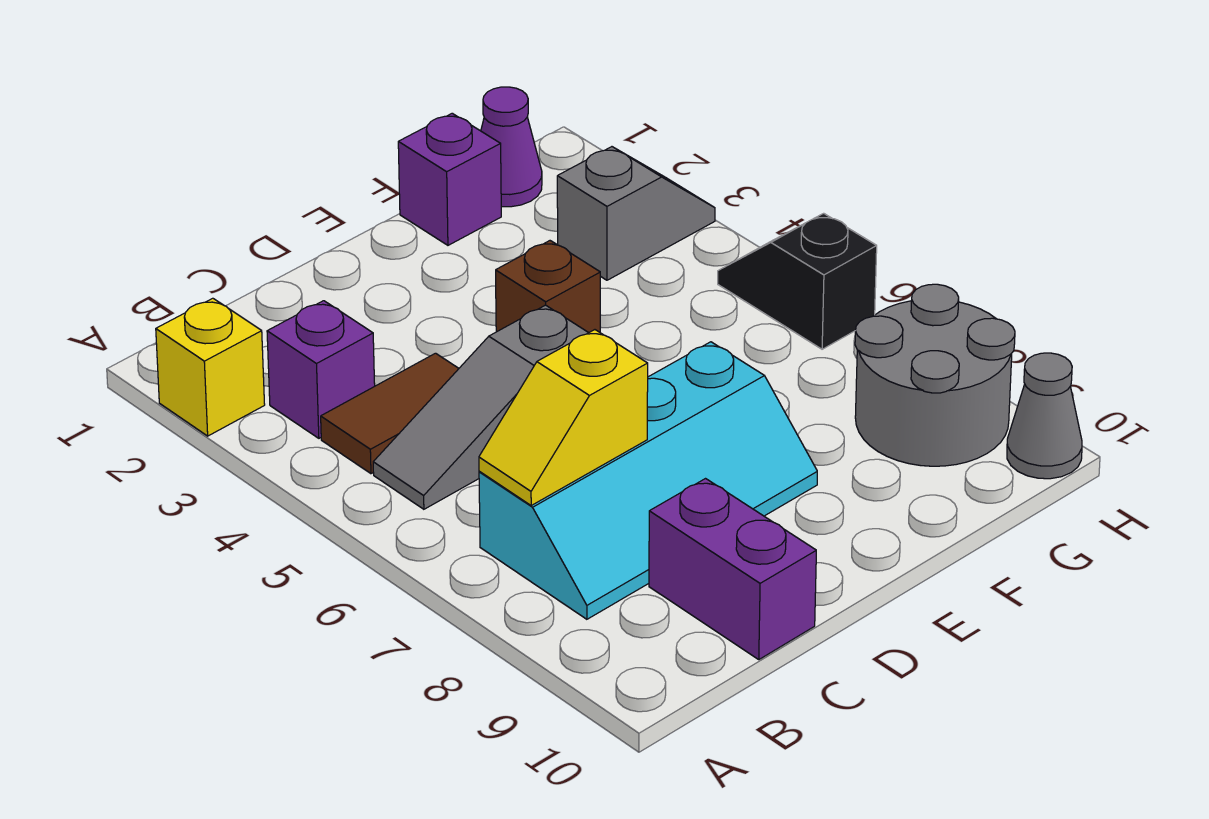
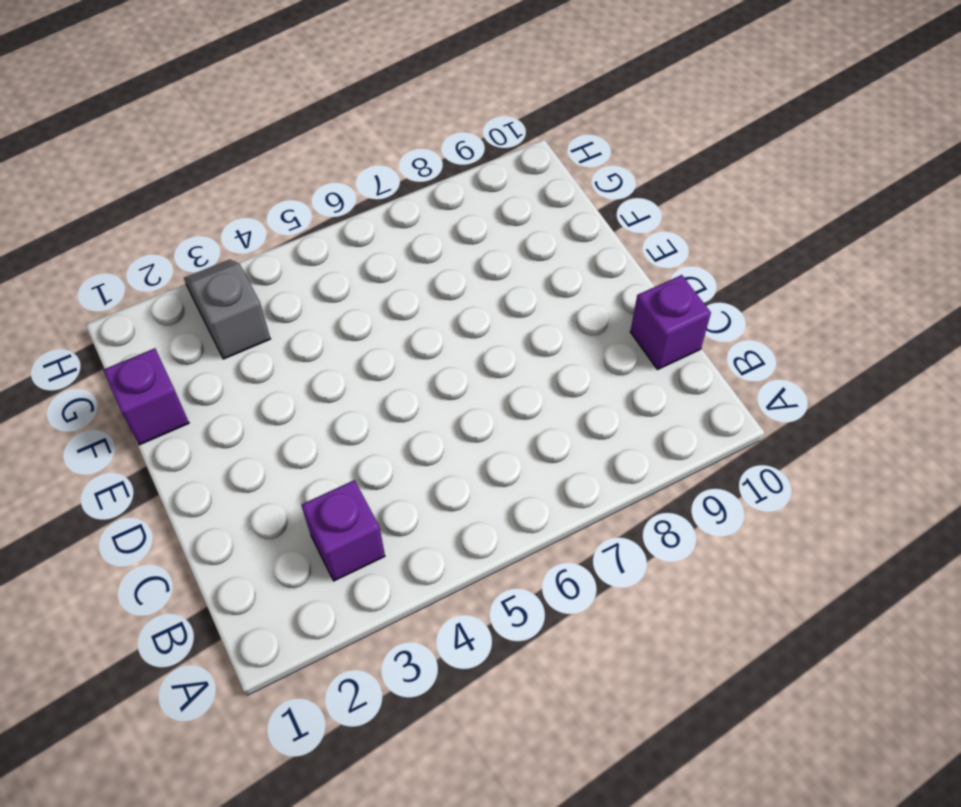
purple brick C10 level 1 -> purple brick C9:C10 level 1
none -> yellow brick A2 level 1
none -> brown tile B4:C4 level 1
none -> grey slope B5:D5 level 1 top D

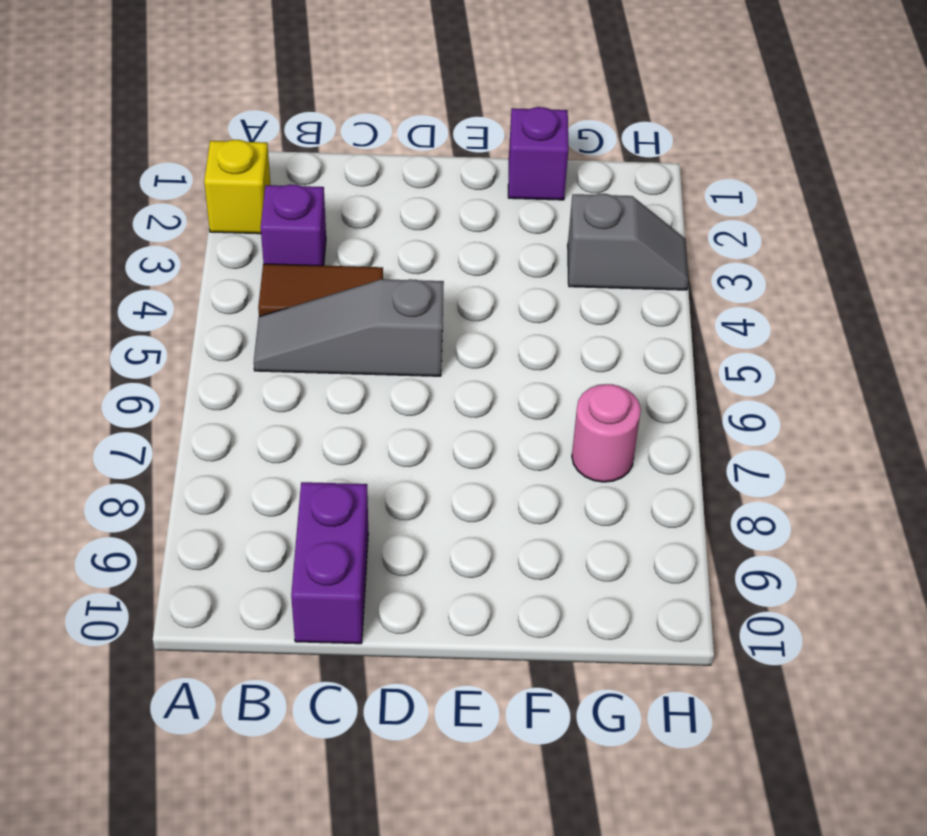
pink round brick G7 level 1 -> none
none -> cyan slope B7:E8 level 1 top 7
none -> brown brick E4 level 1
none -> purple cone G1 level 1

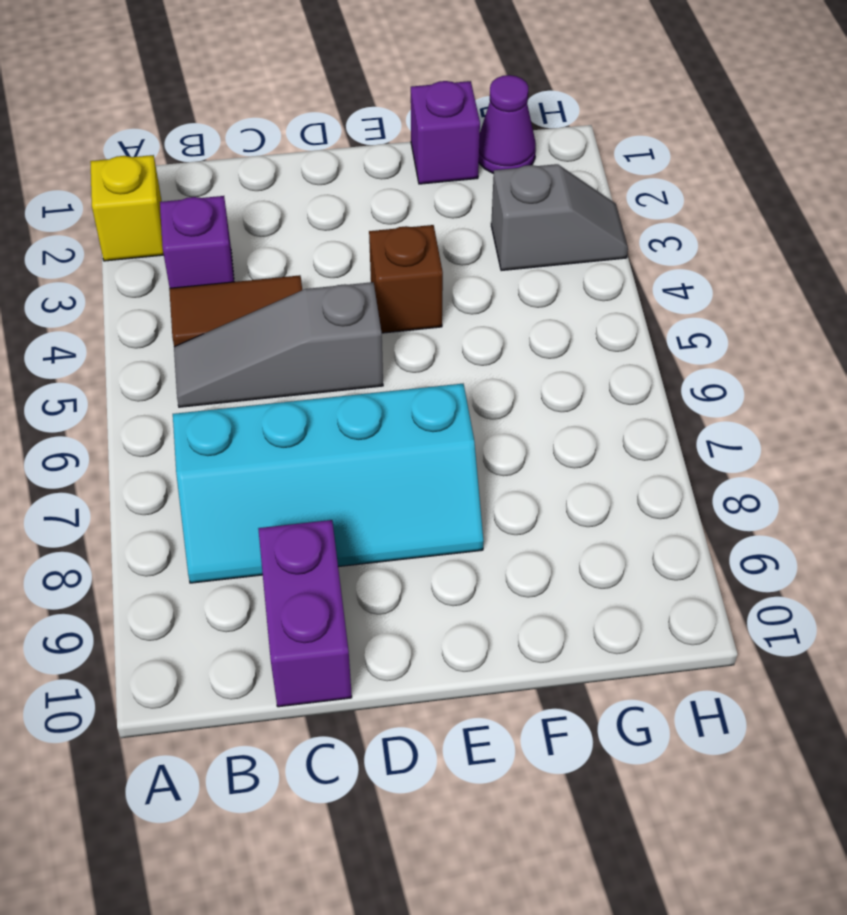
none -> grey round brick G8:H9 level 1
none -> black slope H5:H6 level 1 top 6
none -> grey cone H10 level 1

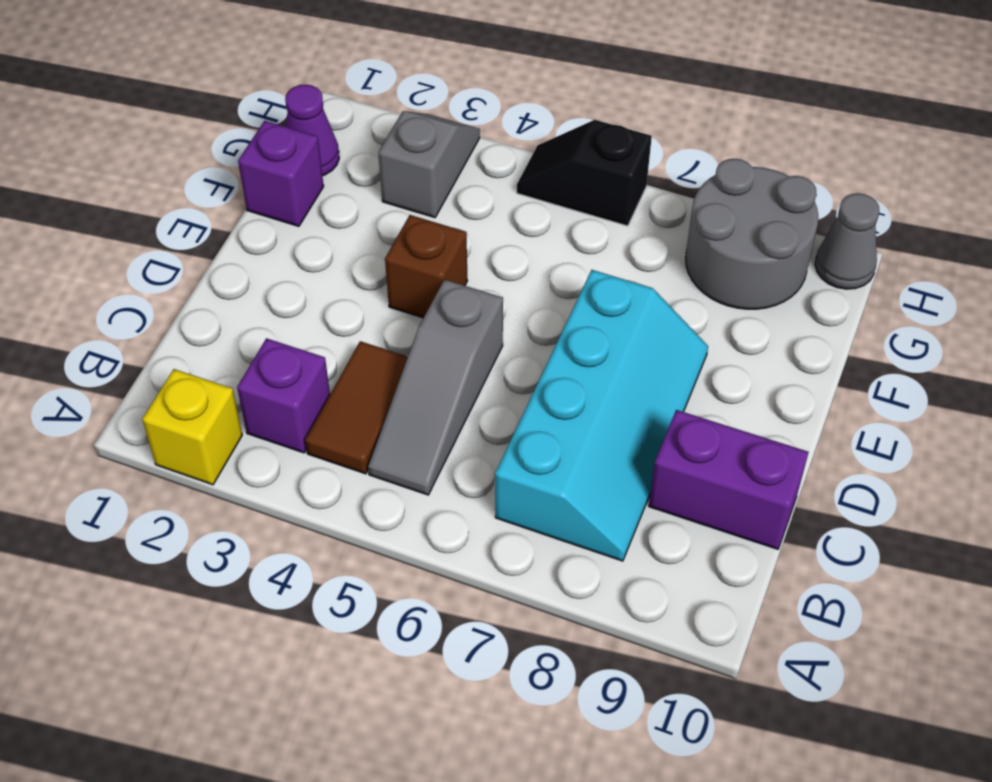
none -> yellow slope B7:C7 level 2 top C

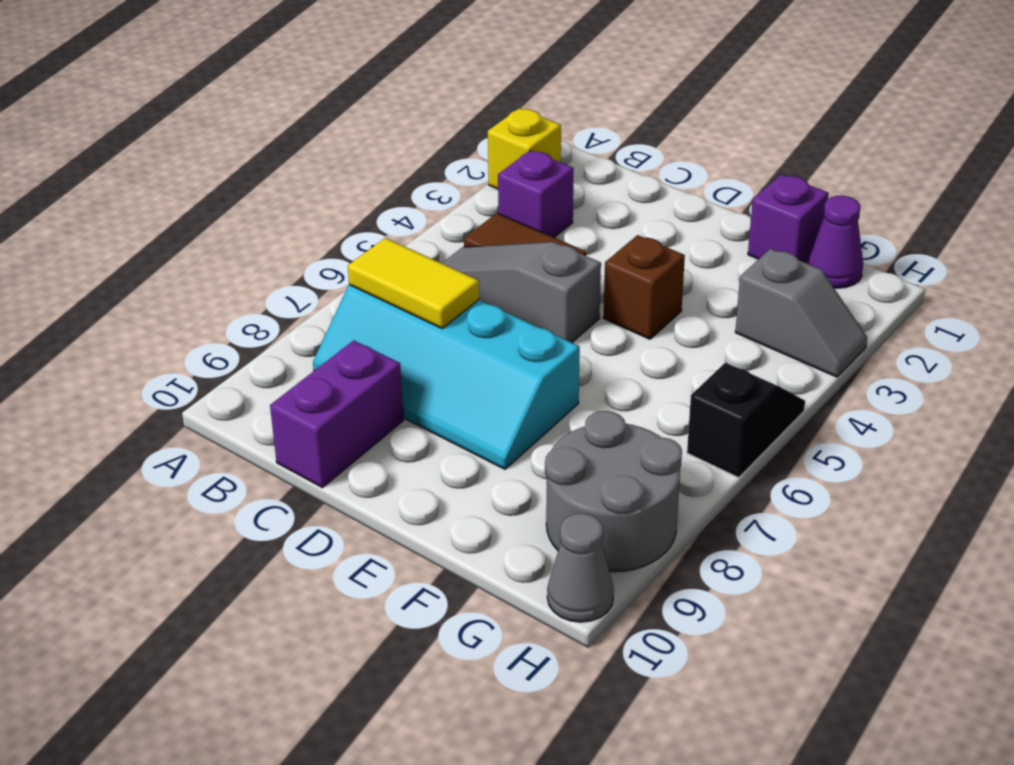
yellow tile B7:C7 level 2 -> yellow slope B7:C7 level 2 top C

